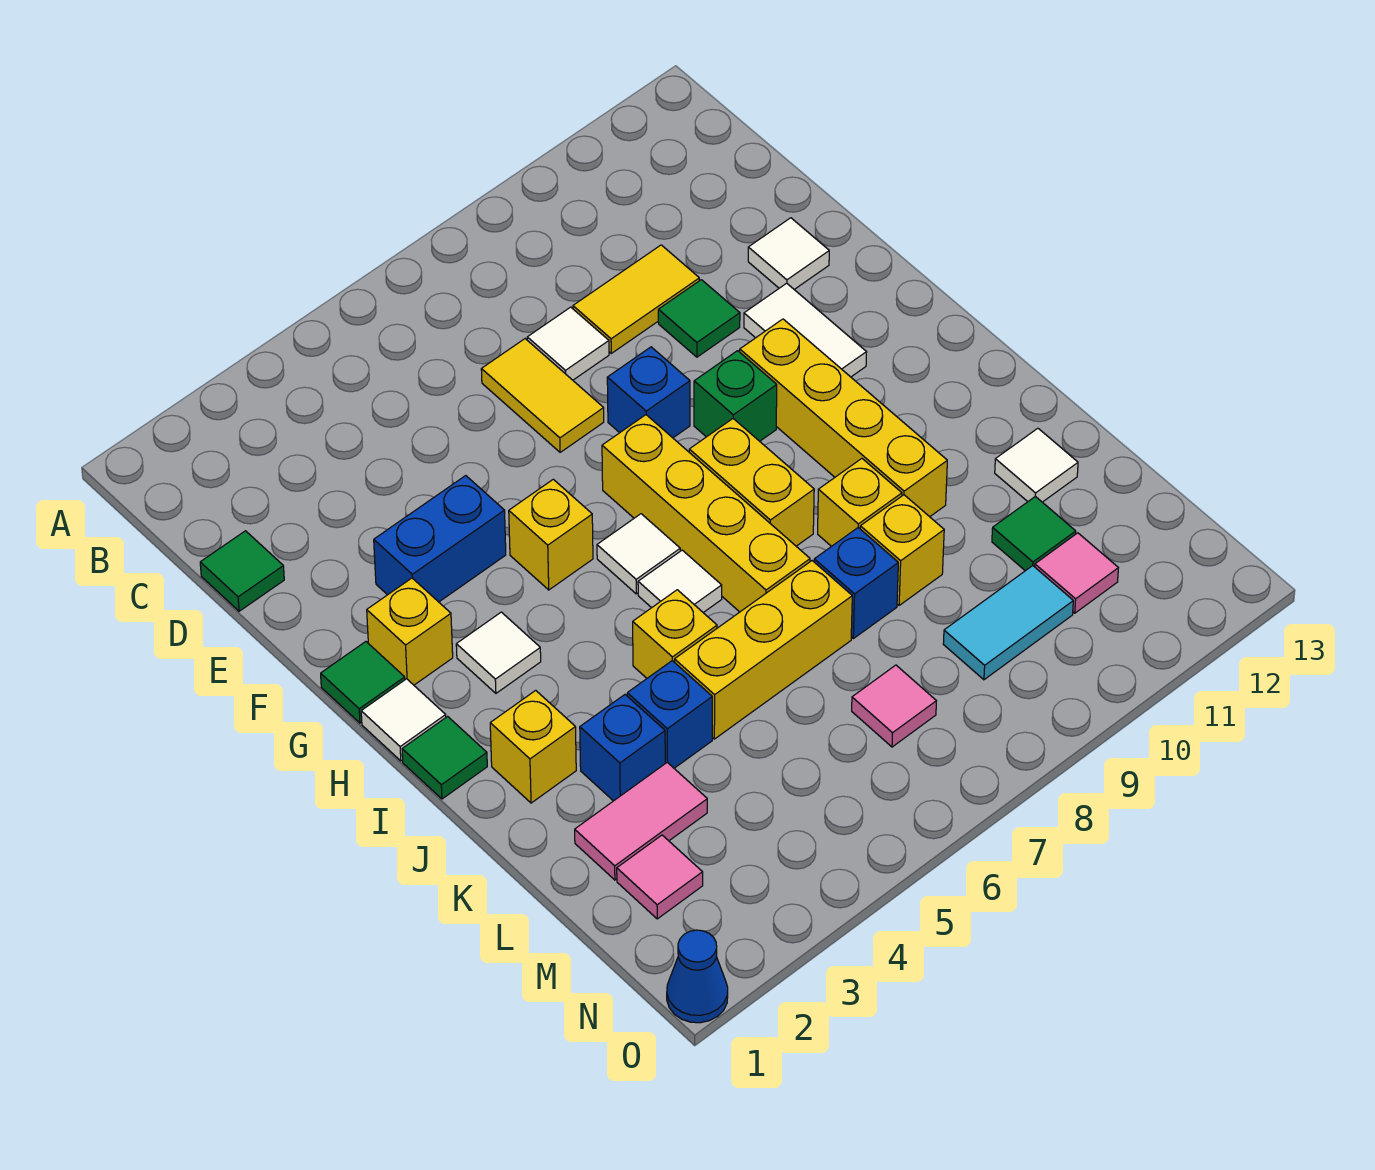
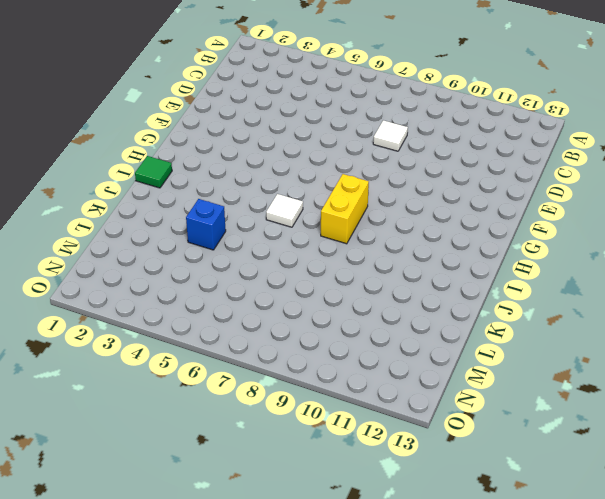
none -> green tile D1 level 1
none -> yellow tile D7:E7 level 1
none -> yellow tile D9:D10 level 1
none -> green tile E10 level 1

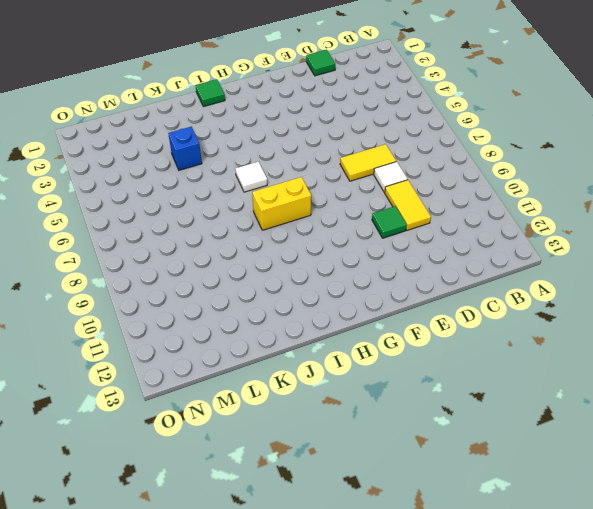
none -> white tile E12 level 1
none -> blue brick F3:F4 level 1
none -> blue brick F8 level 1
none -> white tile F11:G11 level 1

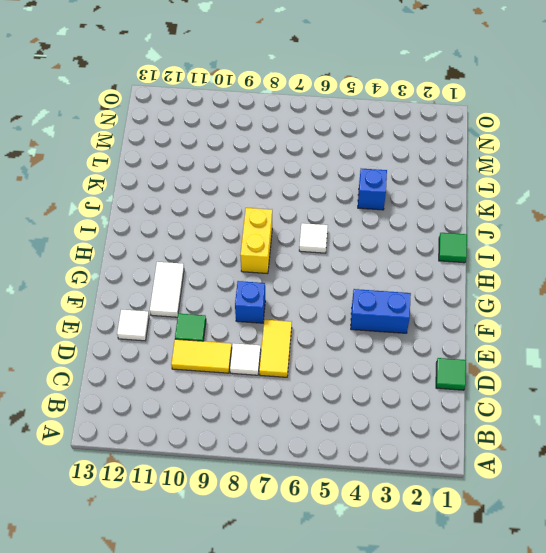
none -> green tile G1 level 1
none -> yellow brick G2 level 1
none -> yellow brick G5 level 1
none -> yellow brick G7:J7 level 1

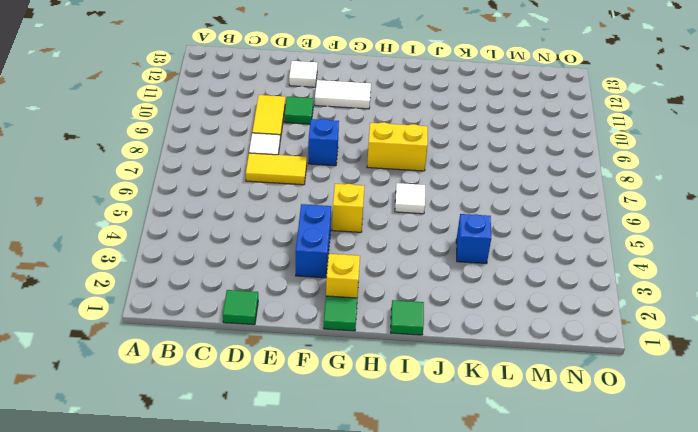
none -> yellow brick G7:J7 level 1
none -> green brick G9 level 1
none -> yellow brick G10:J10 level 1
none -> white tile H1 level 1

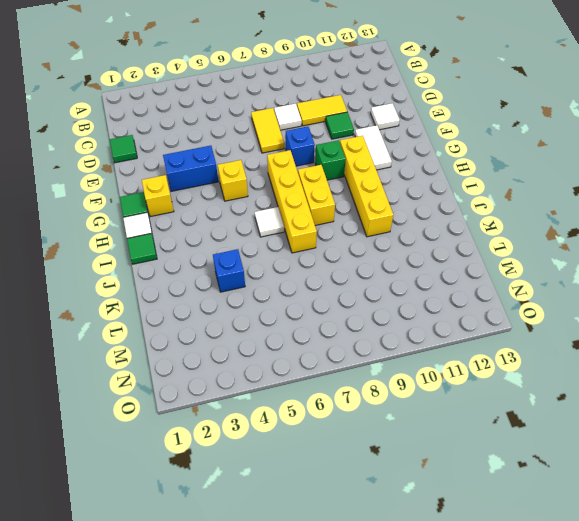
none -> white tile H3 level 1
none -> white tile H6 level 1
none -> yellow brick J2 level 1
none -> yellow brick J5 level 1

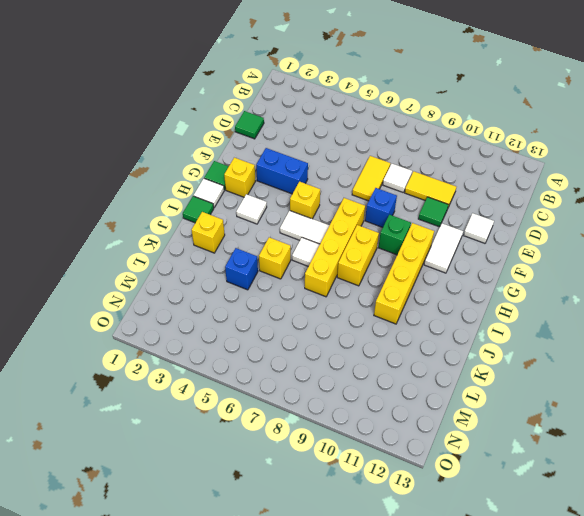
white tile H5:H6 level 1 -> white tile H6 level 1
none -> yellow brick J9 level 1
none -> blue brick K3 level 1
none -> yellow brick K5:K7 level 1
none -> blue brick K8 level 1

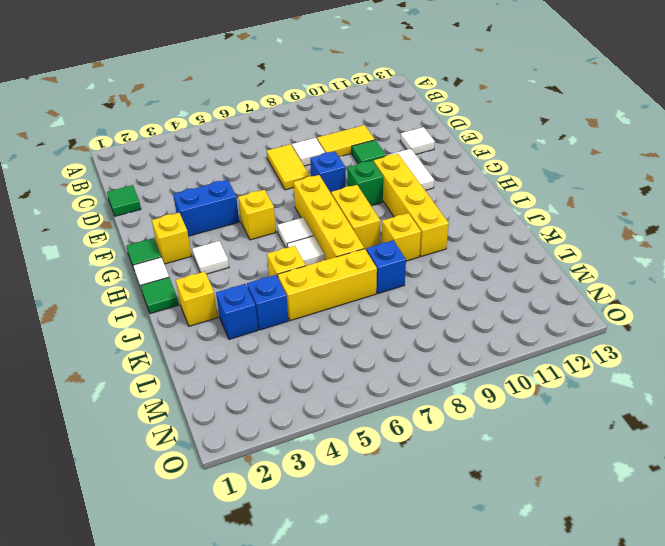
none -> yellow brick K9 level 1
none -> white tile K12 level 1
none -> pink tile L2:L3 level 1
none -> green tile L11 level 1

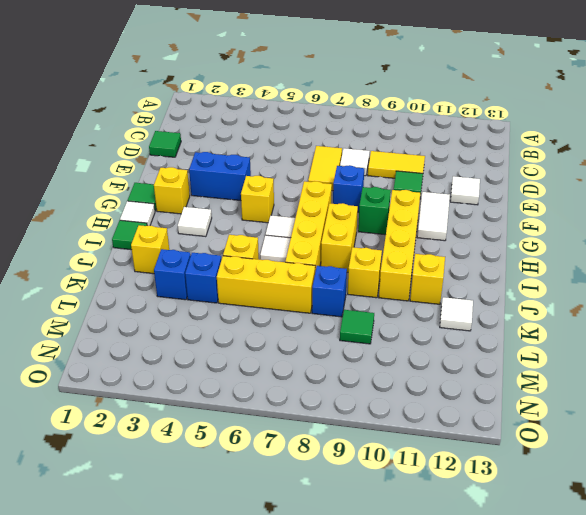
yellow brick J11 level 1 -> yellow brick K9 level 1
green tile L9 level 1 -> green tile L11 level 1
none -> pink tile L2:L3 level 1
none -> pink tile M2 level 1
none -> pink tile M7 level 1
none -> cyan tile M9:M10 level 1

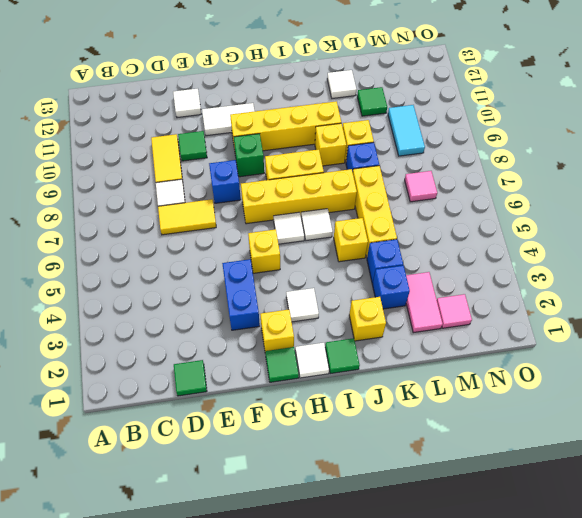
none -> pink tile M11 level 1
none -> blue cone O1 level 1

